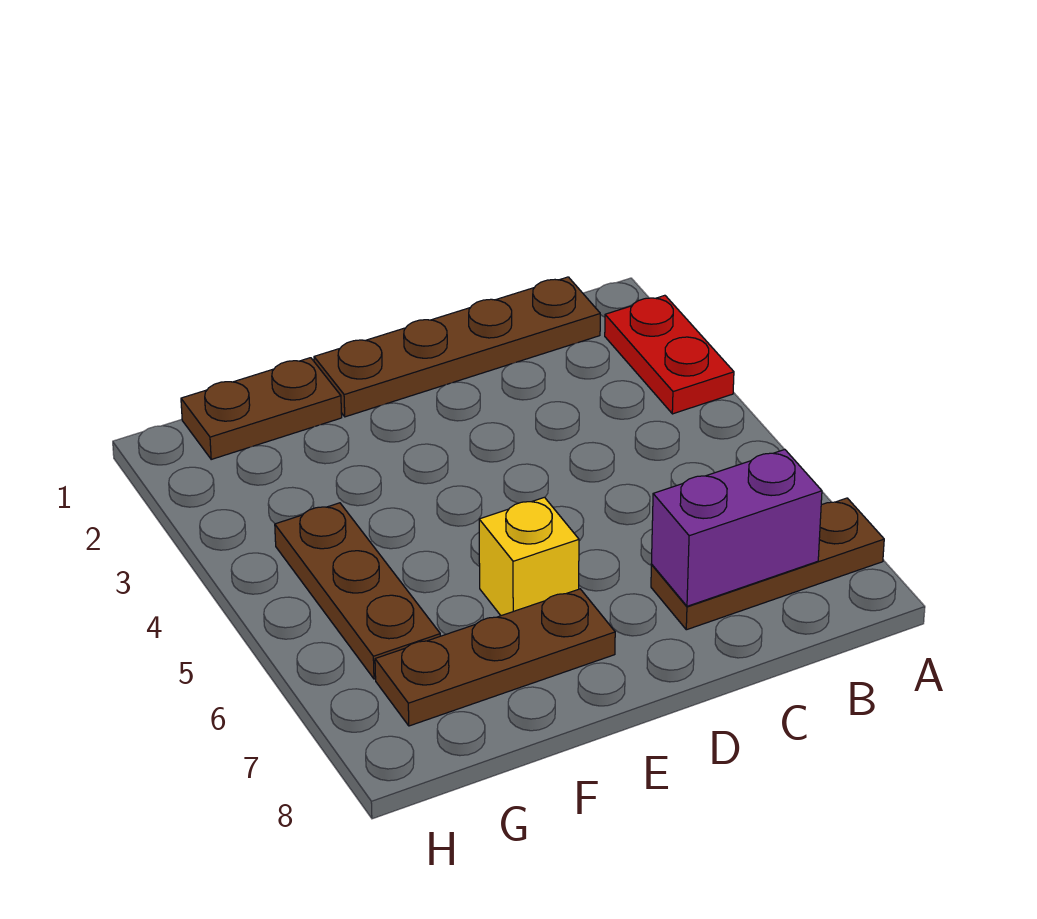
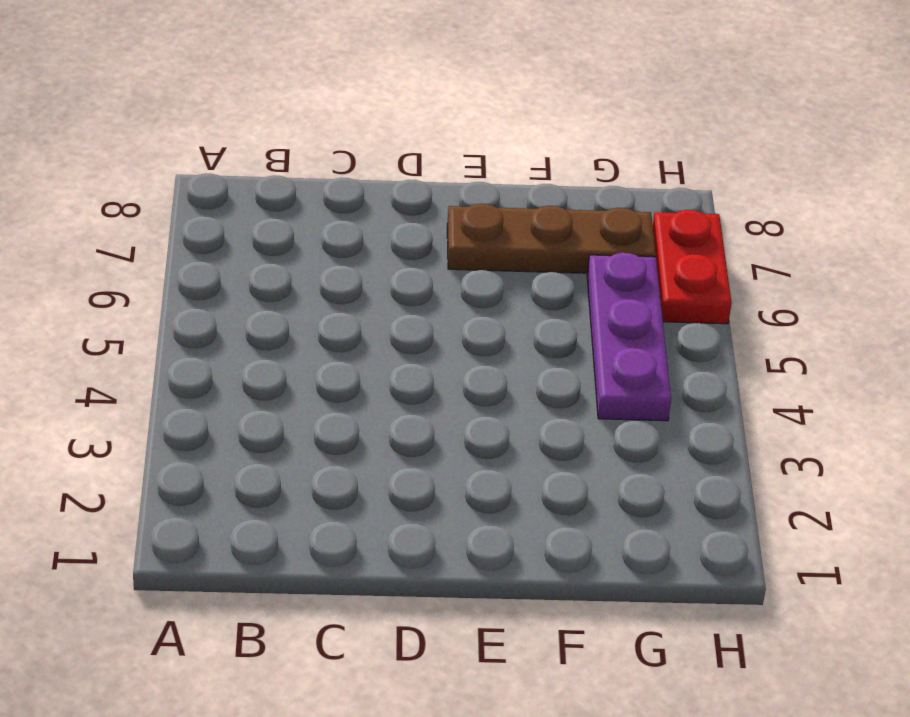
purple plate G4:G6 level 1 -> brown plate G4:G6 level 1
red plate H6:H7 level 1 -> red plate A2:A3 level 1
none -> brown plate A7:C7 level 1
none -> brown plate B1:E1 level 1

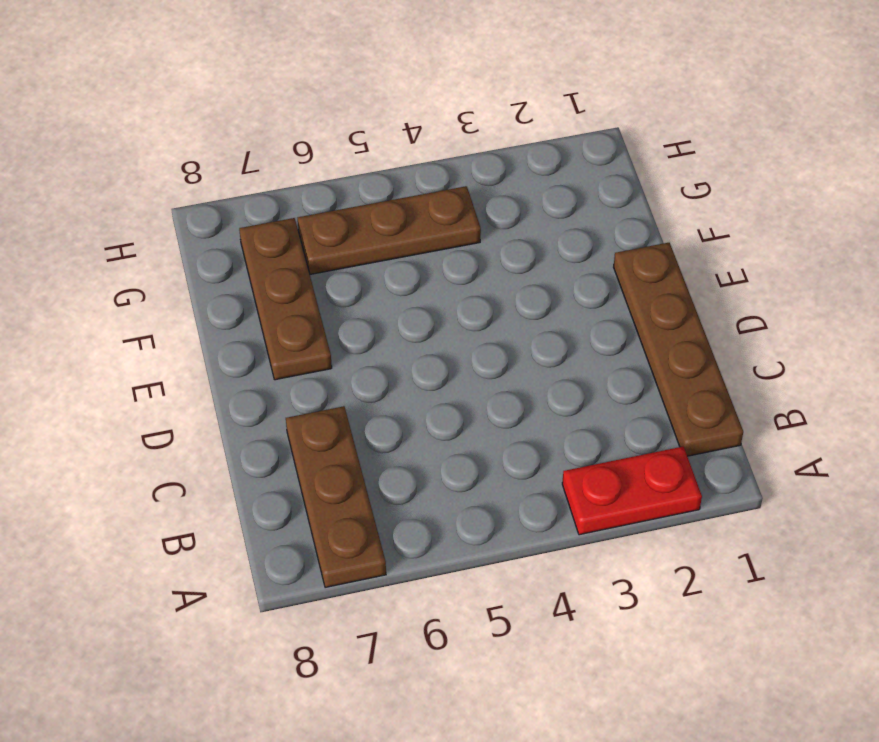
none -> yellow brick E6 level 1
none -> brown plate F1:G1 level 1

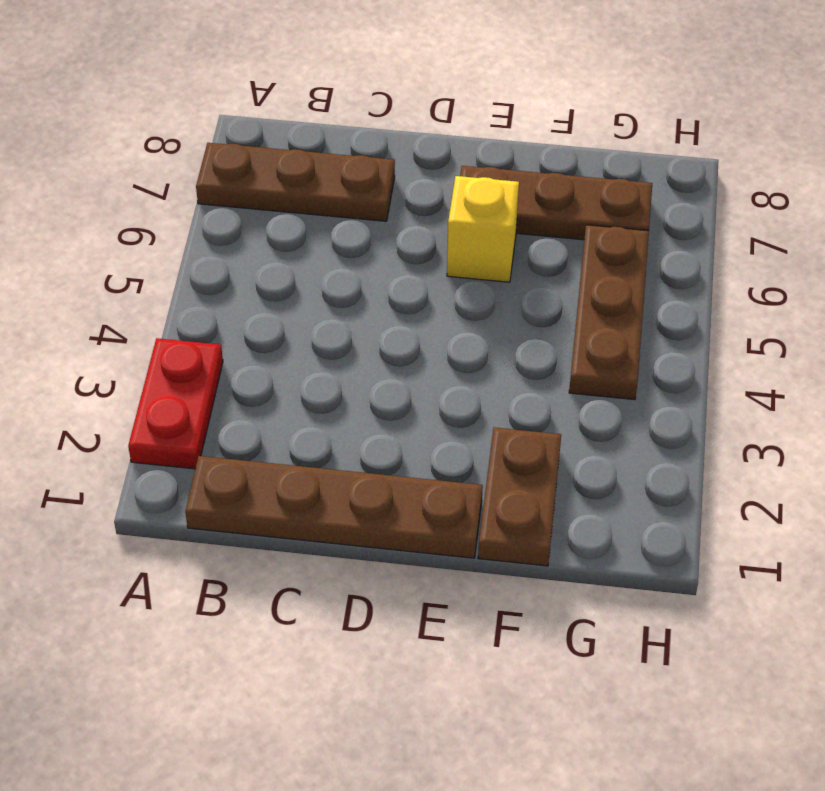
brown plate F1:F2 level 1 -> brown plate F1:G1 level 1
none -> purple brick B7:C7 level 2

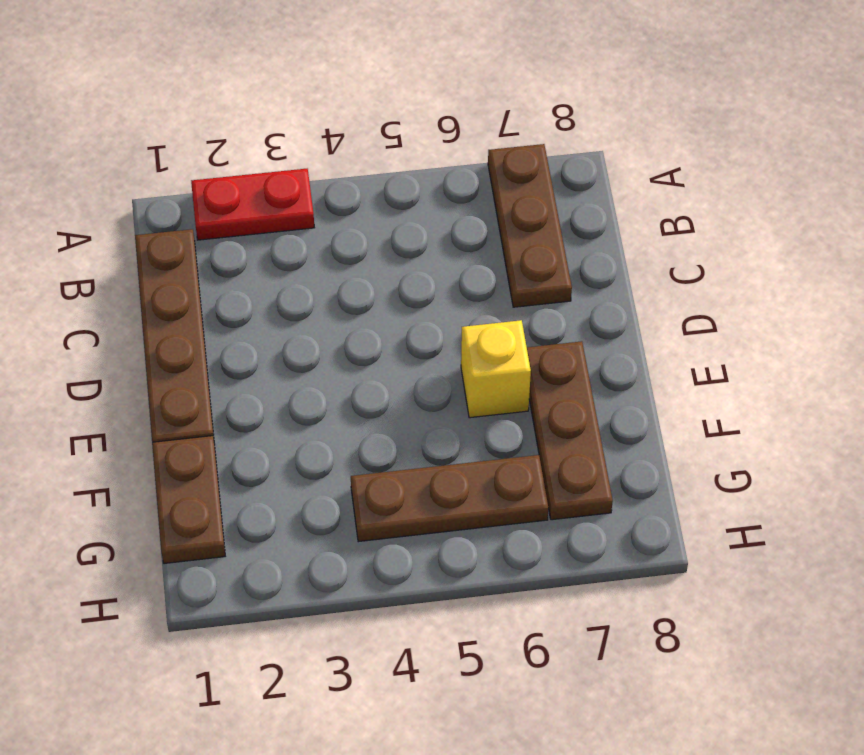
none -> purple brick B7:C7 level 2

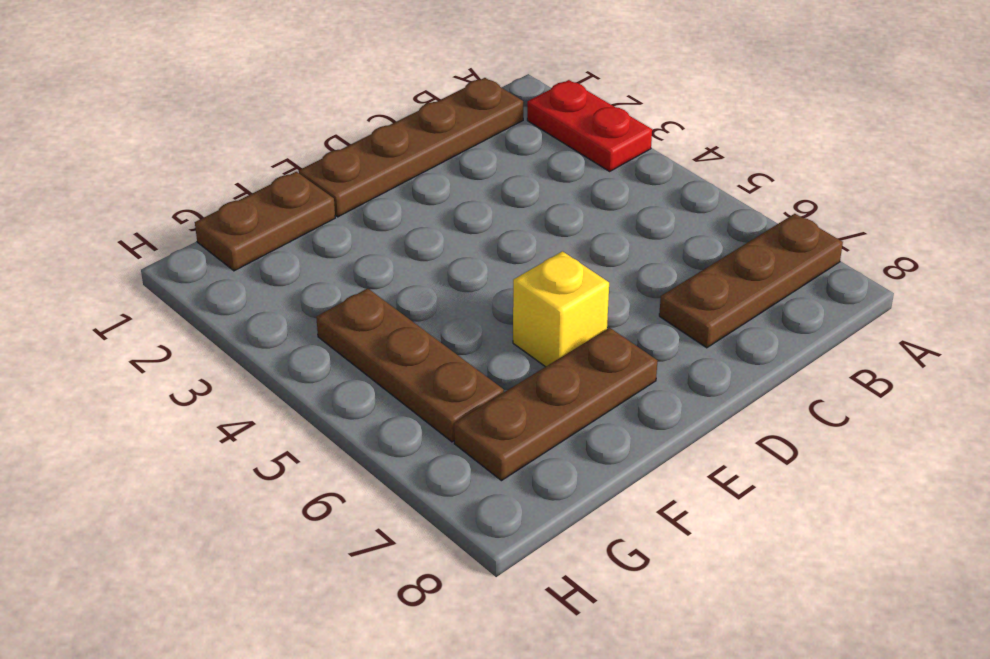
none -> purple brick B7:C7 level 2

